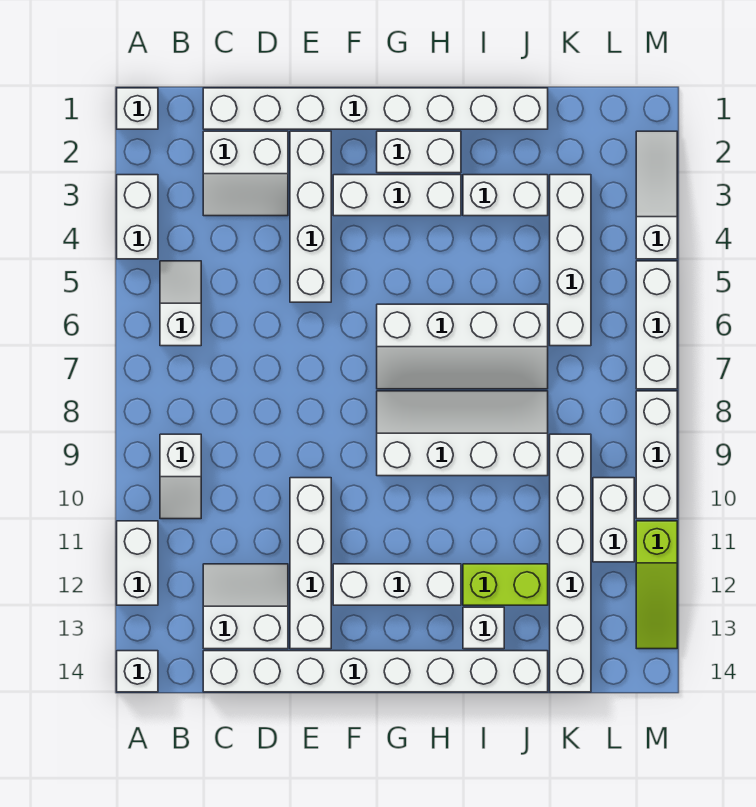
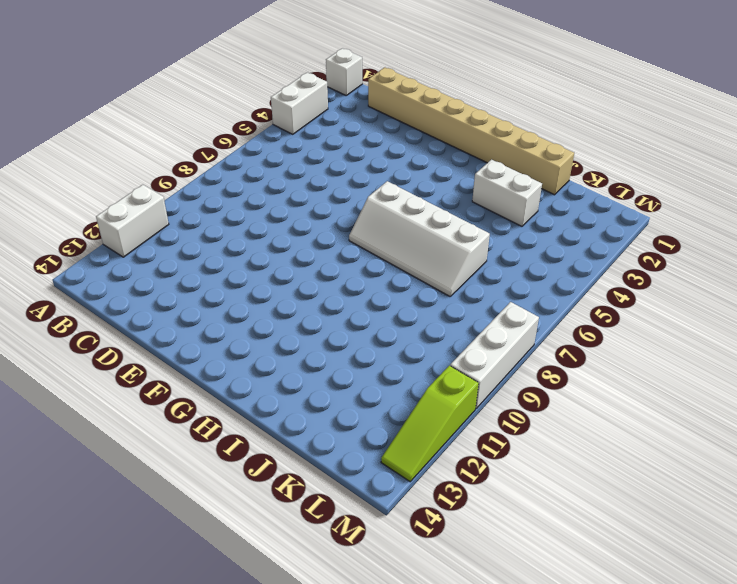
tan brick C1:J1 level 1 -> white brick C1:J1 level 1
none -> white brick A14 level 1
none -> white slope B5:B6 level 1 top 6
none -> white slope B9:B10 level 1 top 9

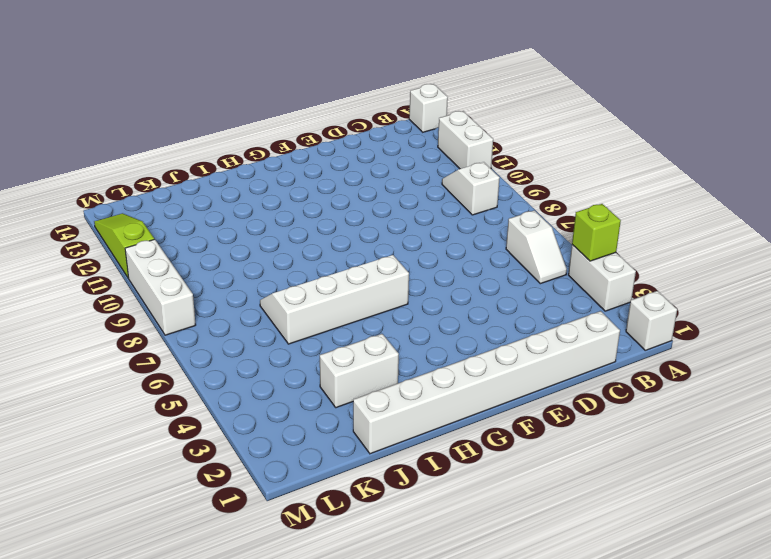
lime brick A4 level 2 -> none
none -> white slope C2:D3 level 1 top 2
none -> white slope C12:D13 level 1 top 13
none -> white brick C14:J14 level 1

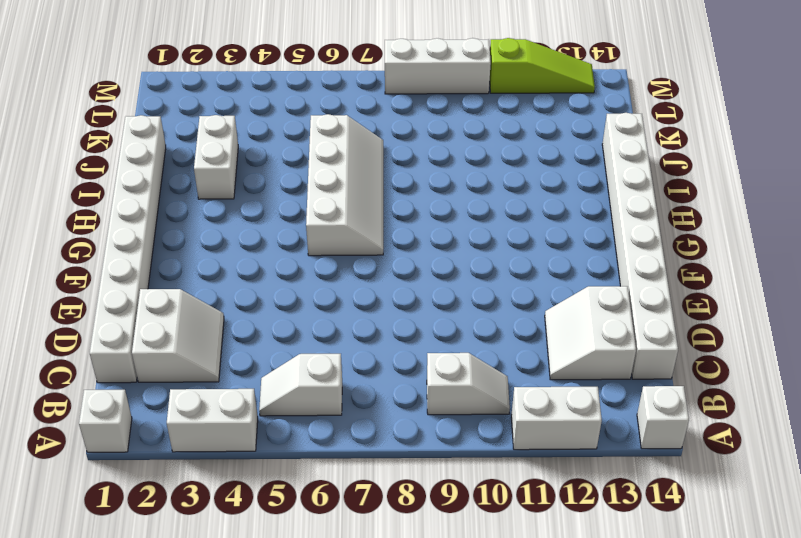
none -> white brick E2:E5 level 1
none -> white brick E10:E13 level 1
none -> white brick F3:H3 level 1

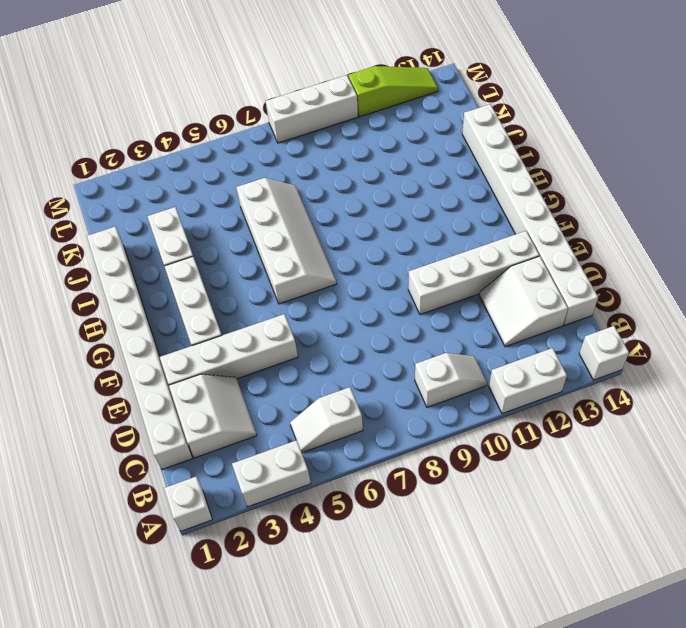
none -> white brick F12:H12 level 1
none -> white brick G2:H2 level 1
none -> white slope G8:J9 level 1 top 9

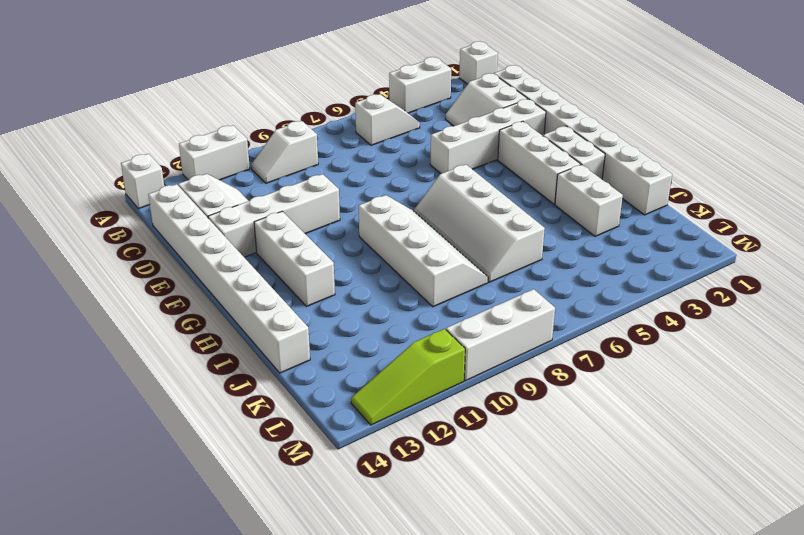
none -> lime brick I12:J12 level 1
none -> white brick I13 level 1
none -> white brick K3:K6 level 1

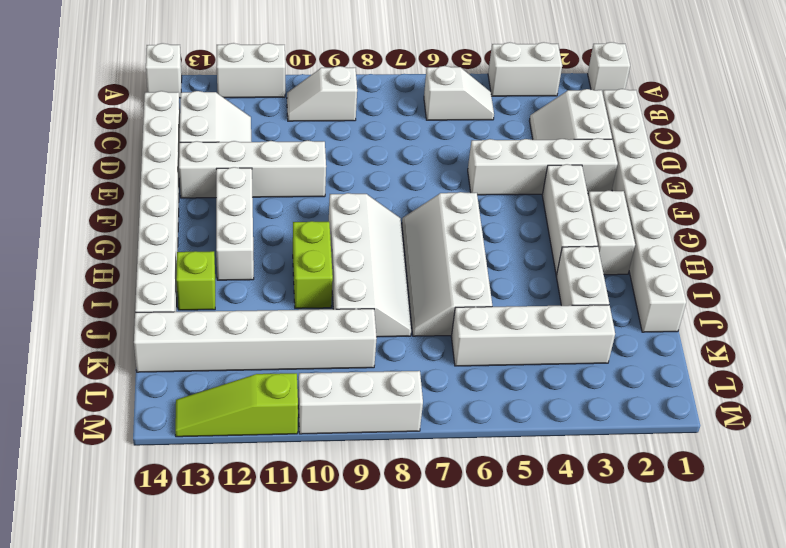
lime brick H10:I10 level 1 -> lime brick I12:J12 level 1
lime brick I13 level 1 -> white brick I13 level 1
none -> white brick L10:L11 level 1
none -> white slope M2:M4 level 1 top 4
none -> white brick M5:M7 level 1

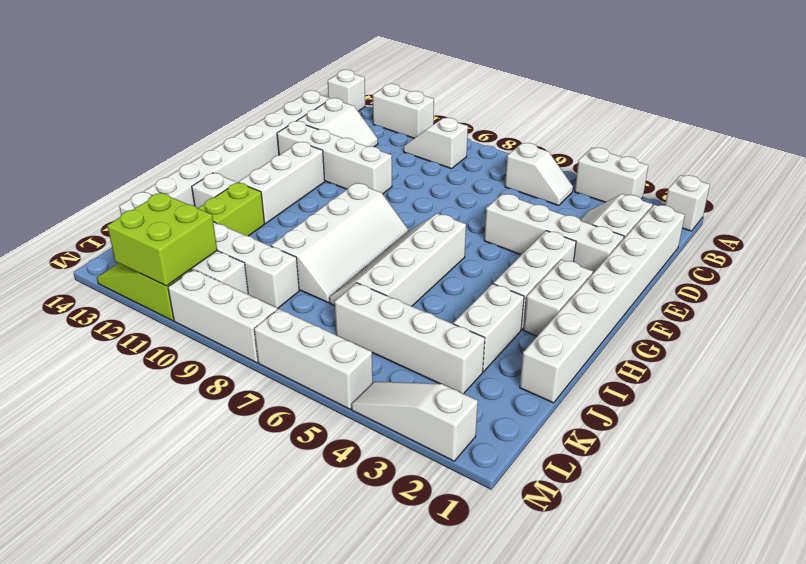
lime brick L11:M12 level 2 -> none
white slope M2:M4 level 1 top 2 -> white slope M2:M4 level 1 top 4

